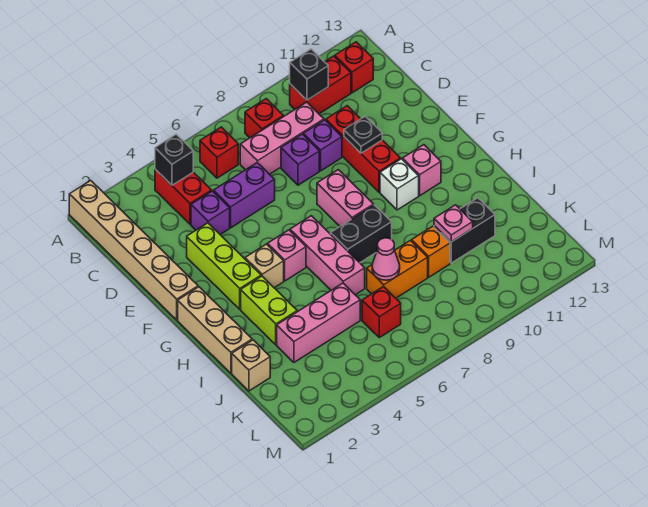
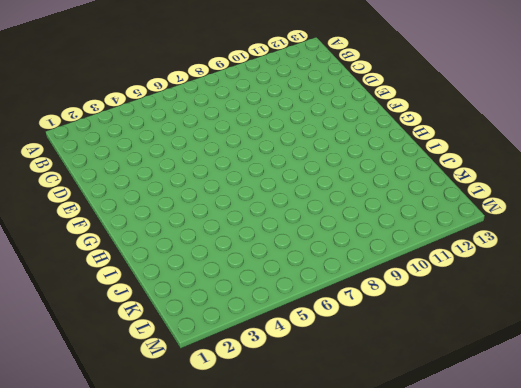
none -> tan brick A1:F1 level 1
none -> red brick B4:C4 level 1
none -> red brick B6 level 1
none -> red brick B8 level 1

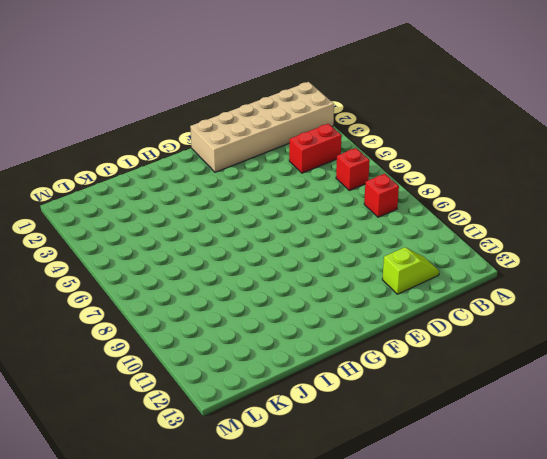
tan brick A1:F2 level 1 -> tan brick A1:F1 level 1
lime slope C12:D12 level 1 top D -> none
none -> red brick B10:B11 level 1
none -> red brick B12 level 1
none -> pink brick C7:C9 level 1
none -> purple brick D4 level 1

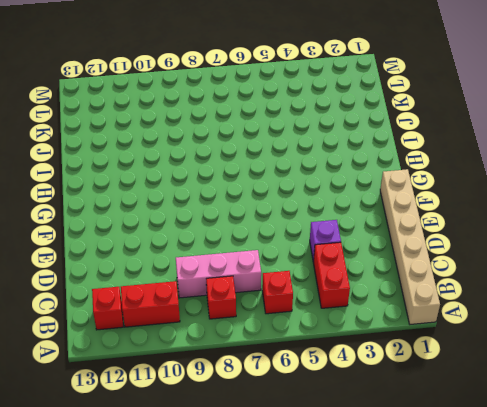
none -> purple brick D5:D6 level 1
none -> purple brick D8 level 1
none -> purple brick D9 level 1
none -> red brick D10:F10 level 1

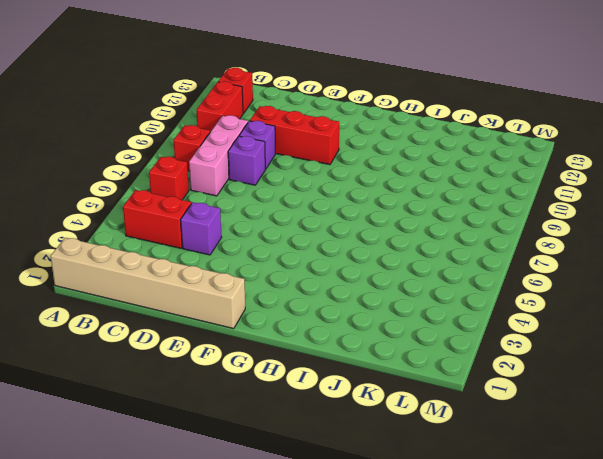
none -> purple brick D5:D6 level 1
none -> lime brick E3:G3 level 1
none -> pink brick F8:G8 level 1
none -> tan brick G1:I1 level 1

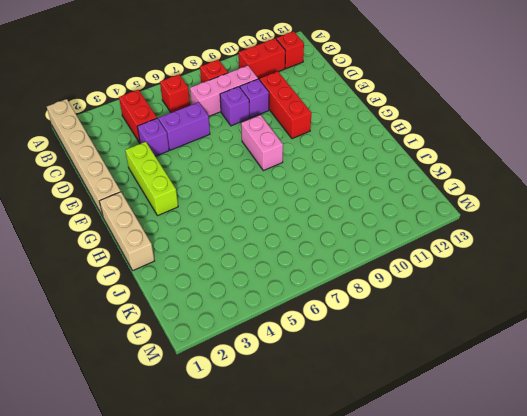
none -> tan brick G4 level 1
none -> pink brick G5 level 1
none -> pink brick G6:I6 level 1
none -> white brick G10 level 1

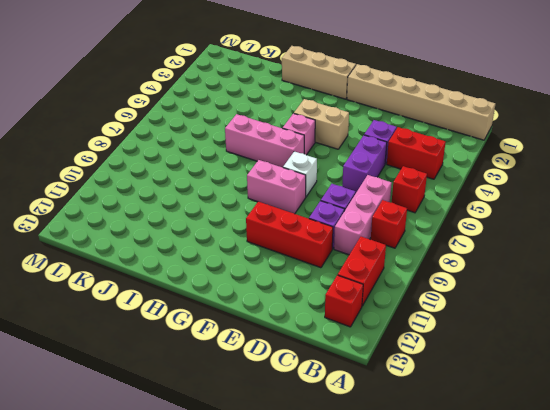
tan brick F4:G4 level 1 -> tan brick G4 level 1
white brick F7 level 1 -> white brick G10 level 1
none -> lime brick E3:G3 level 1
none -> pink brick G11 level 1
none -> lime brick H3:I3 level 1
none -> black brick H7:H8 level 1

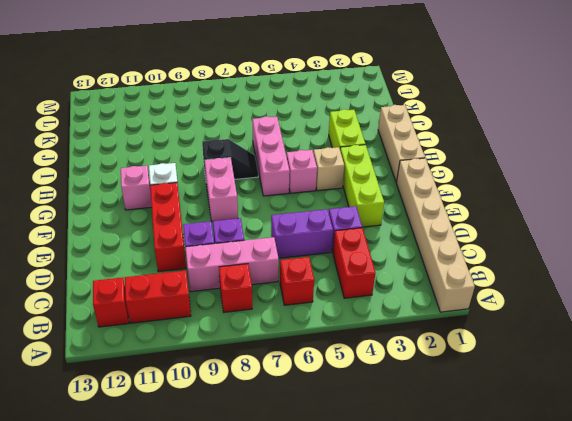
black slope H7:H8 level 1 top 8 -> black brick H7:H8 level 1
none -> tan brick J1 level 1
none -> pink brick J3:J5 level 1
none -> orange brick J7:J8 level 1
none -> orange brick J9 level 1

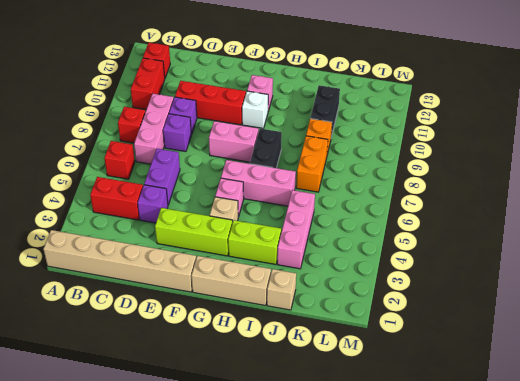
none -> red brick K6 level 1
none -> black brick B4 level 2
none -> black brick B10 level 2
none -> black plate E10 level 2

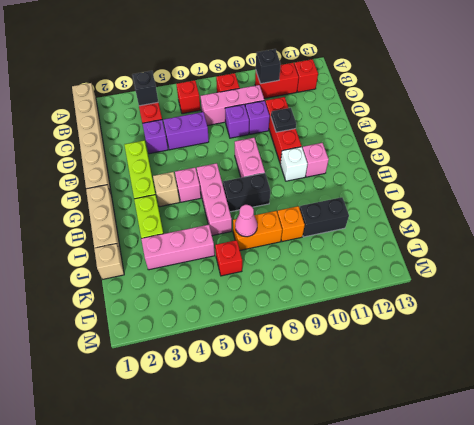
none -> pink plate J10 level 2

